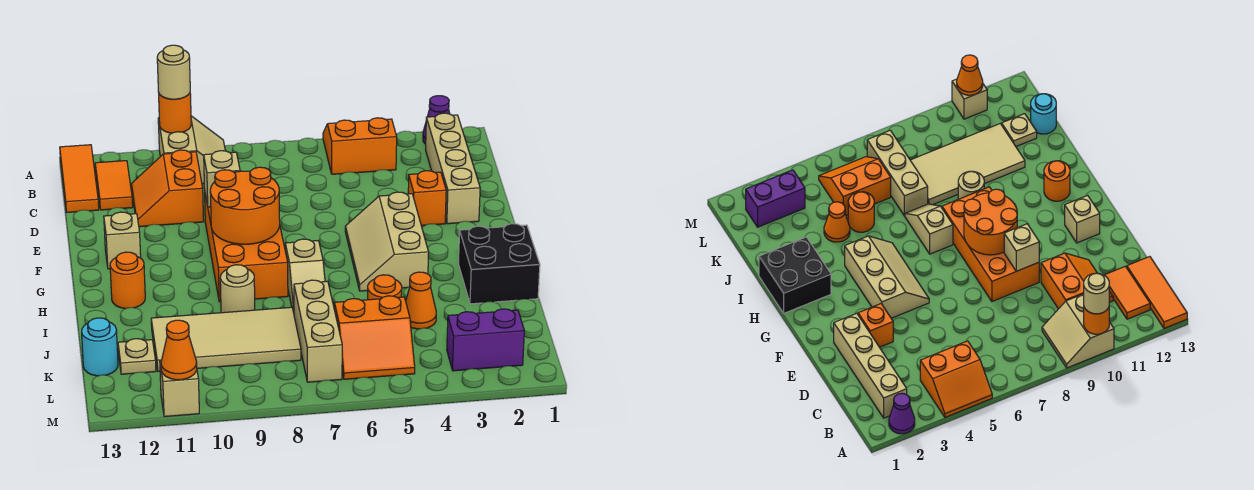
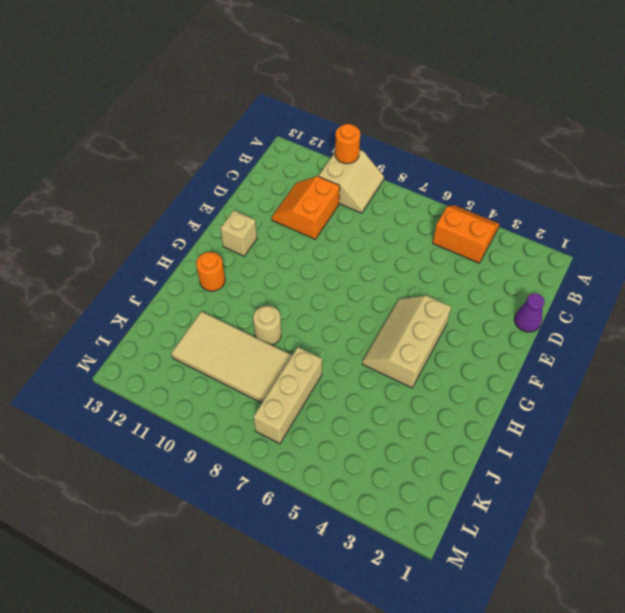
purple cone D1 level 1 -> purple cone A2 level 1
none -> orange tile A13:C13 level 1
none -> tan brick B2:E2 level 1
none -> orange tile B12:C12 level 1

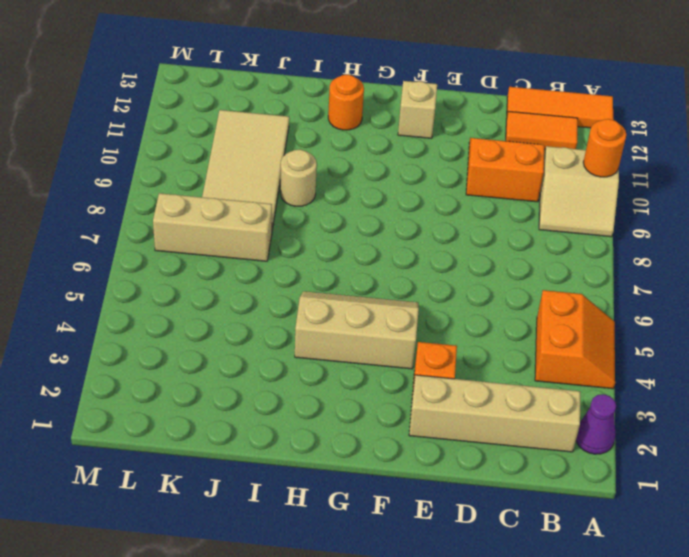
none -> orange brick E8:H9 level 1
none -> black brick H1:I2 level 1
none -> tan slope H7:I7 level 1 top H

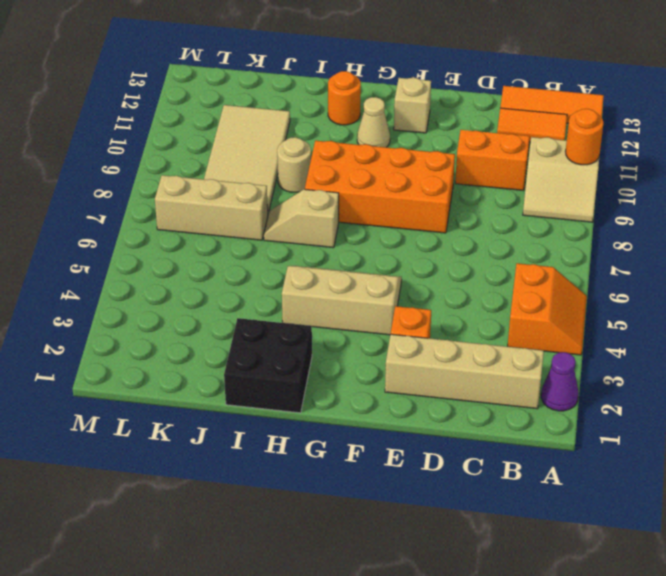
tan cone G11 level 1 -> none
none -> orange cone J4 level 1
none -> orange round brick J5 level 1
none -> orange slope K5:L6 level 1 top K

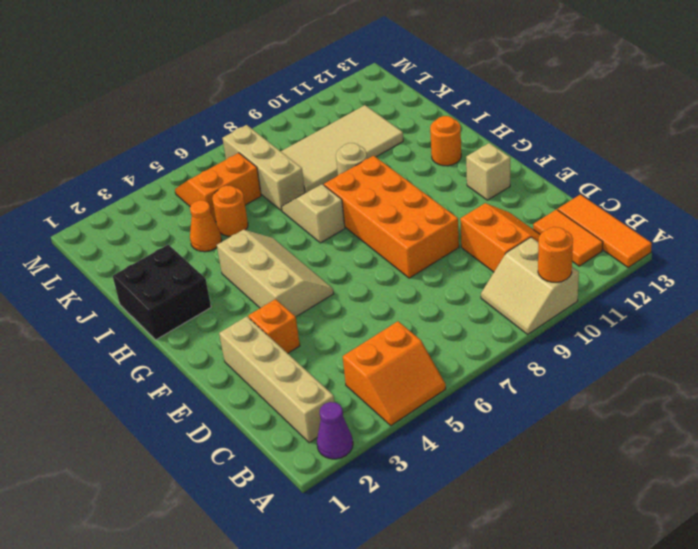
none -> tan plate K12 level 1
none -> cyan round brick K13 level 1
none -> purple brick L2:L3 level 1

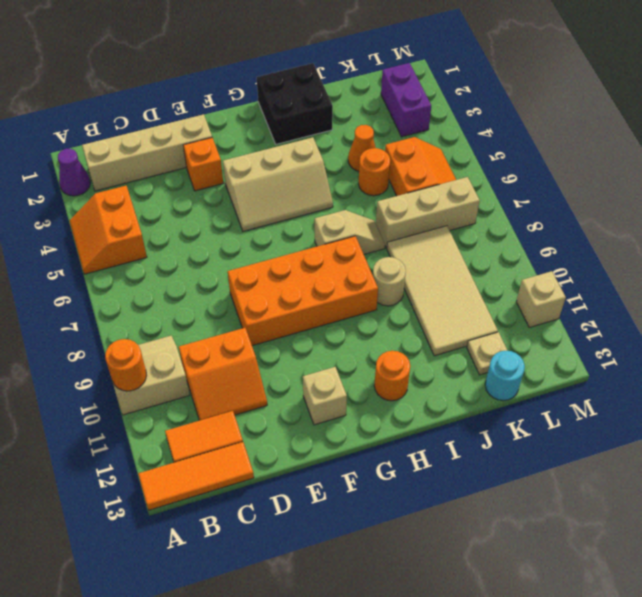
none -> tan brick E9 level 2
none -> orange round brick F8:G9 level 2
none -> orange cone M11 level 2

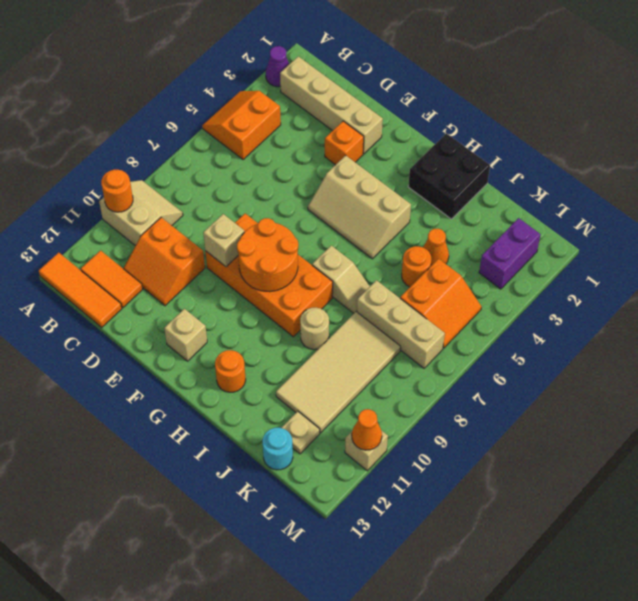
none -> tan round brick A10 level 3

